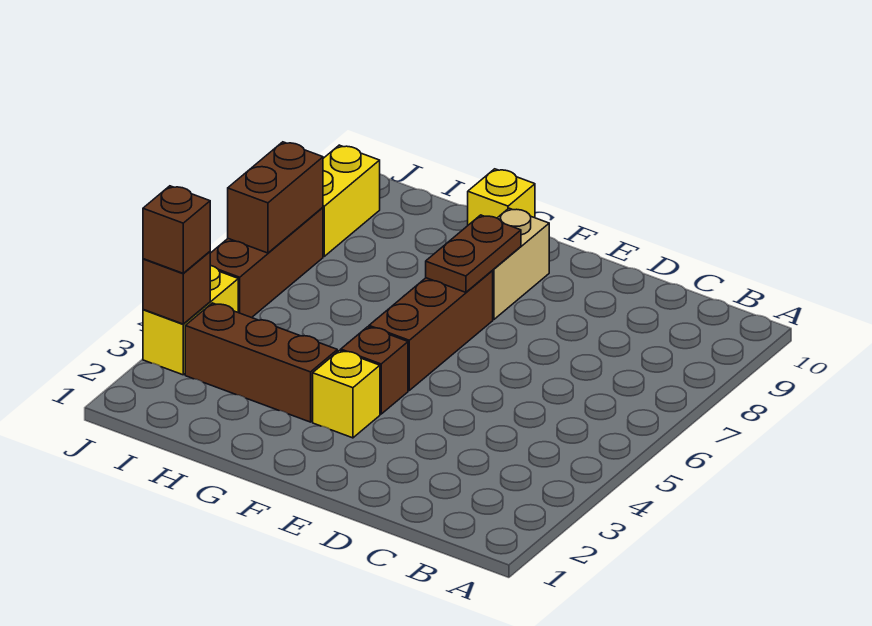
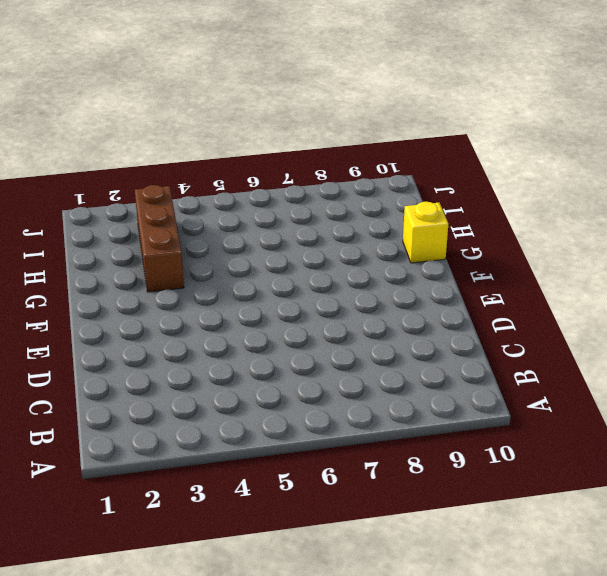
none -> yellow brick F3 level 1
none -> brown brick F4 level 1
none -> brown brick F5:F7 level 1

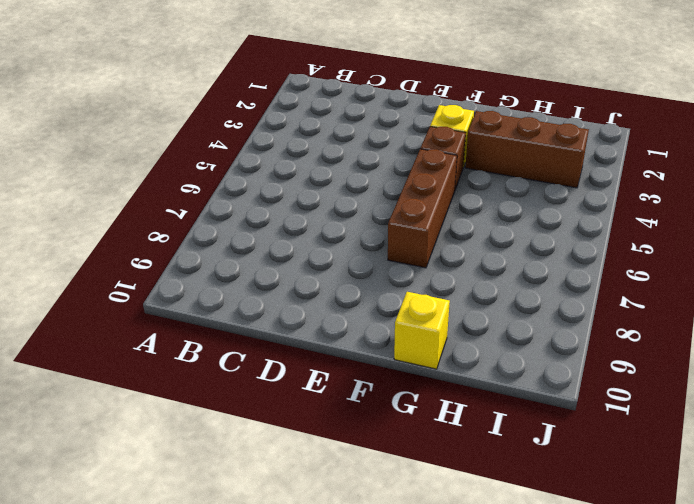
none -> tan brick F8:F9 level 1
none -> yellow brick J3:J4 level 1
none -> brown brick J5:J7 level 1

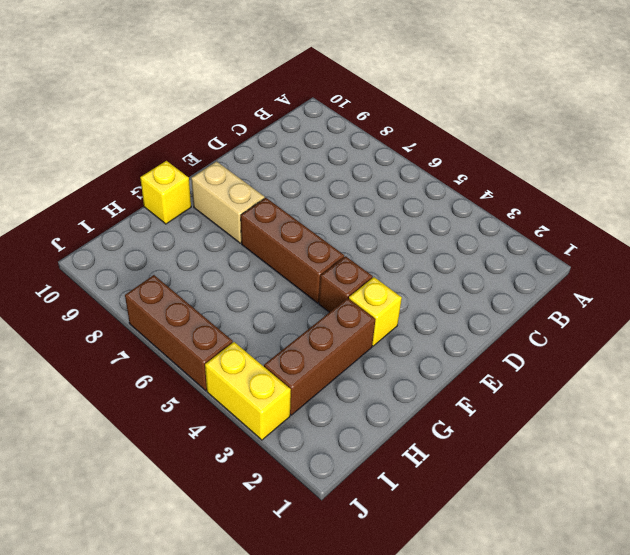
none -> yellow brick J8:J9 level 1
none -> brown plate F7:F8 level 2
none -> brown brick J3 level 2

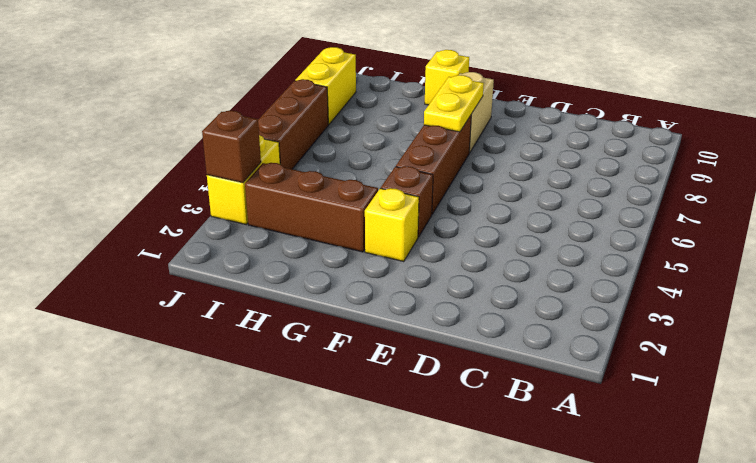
yellow plate F7:F8 level 2 -> brown plate F7:F8 level 2
none -> brown brick J6:J7 level 2
none -> brown brick J3 level 3

